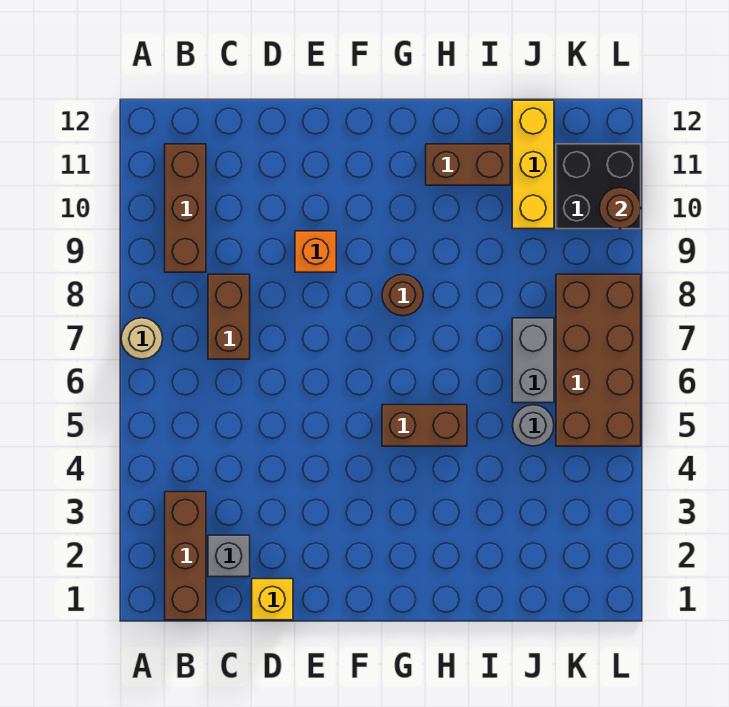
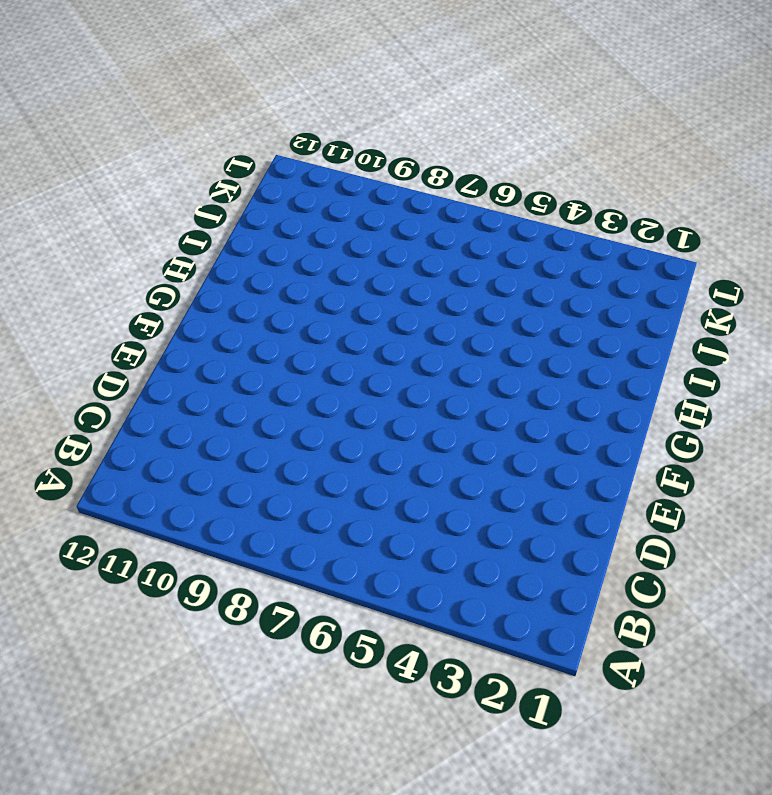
none -> tan round brick A7 level 1
none -> brown brick B1:B3 level 1
none -> brown brick B9:B11 level 1

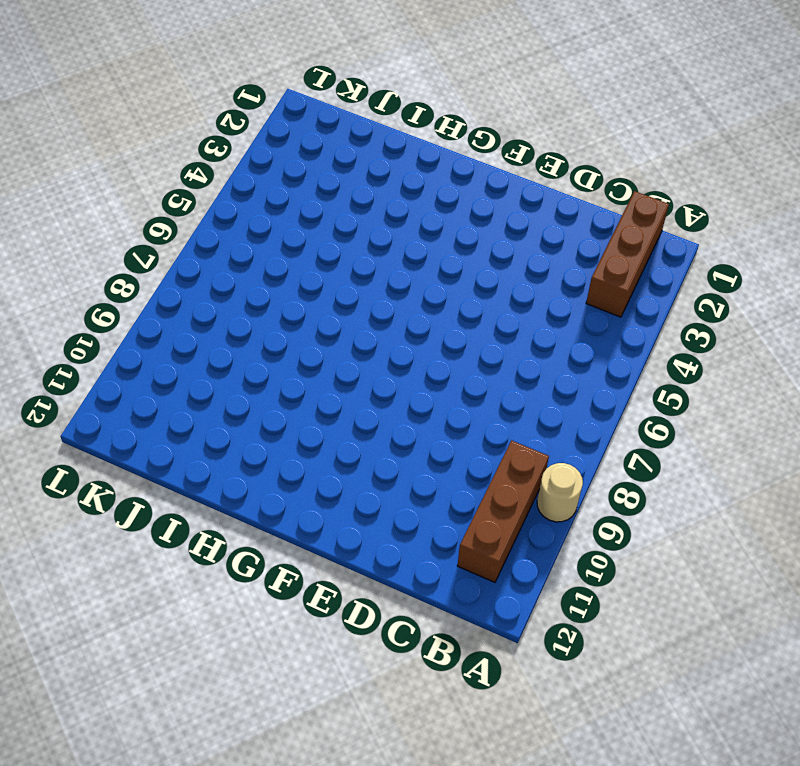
tan round brick A9 level 1 -> tan round brick A7 level 1
none -> grey brick C2 level 1
none -> brown brick C7:C8 level 1
none -> yellow brick D1 level 1

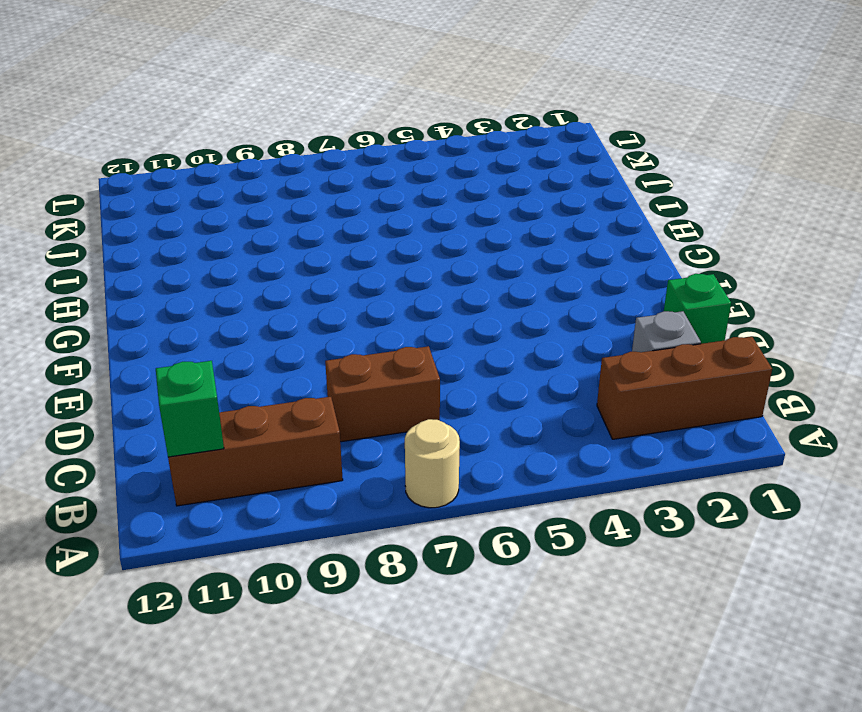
green brick B11 level 2 -> none
green brick D1 level 1 -> yellow brick D1 level 1
none -> orange brick E9 level 1
none -> brown brick G5:H5 level 1
none -> brown round brick G8 level 1

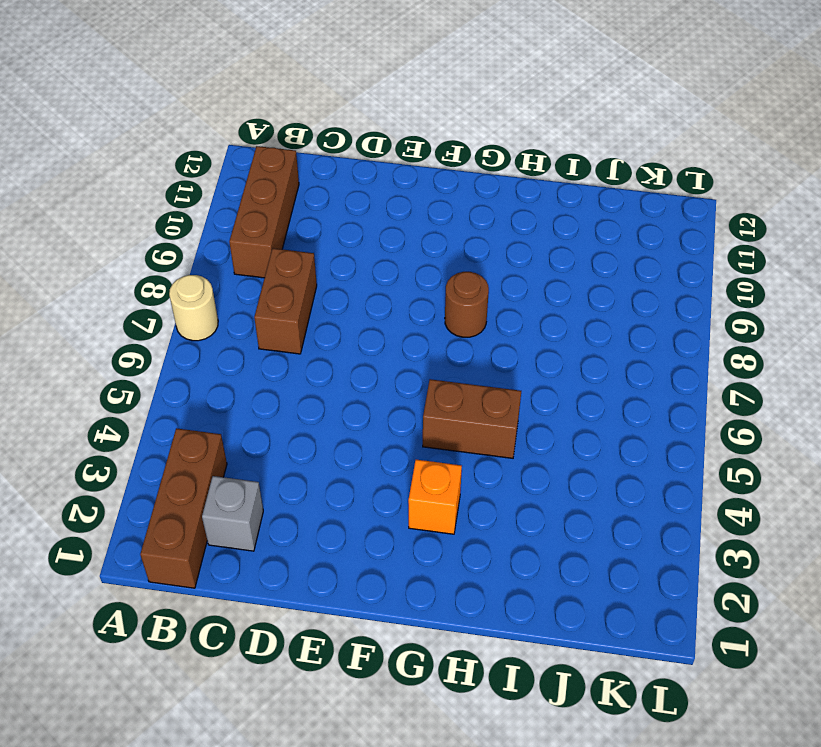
orange brick G3 level 1 -> orange brick E9 level 1
none -> yellow brick D1 level 1
none -> brown brick H11:I11 level 1
none -> grey round brick J5 level 1

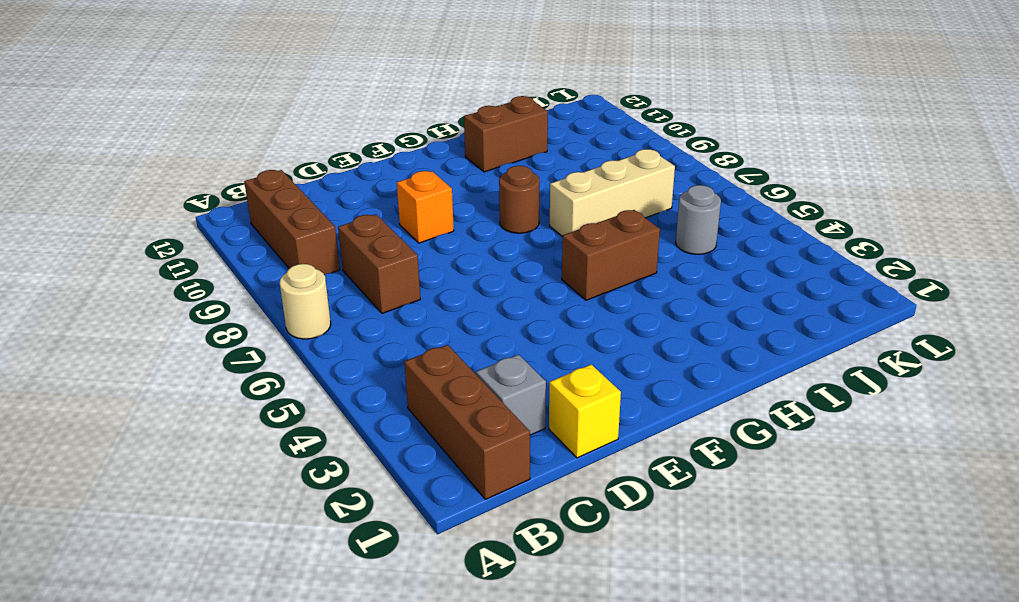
tan brick H7:J7 level 1 -> grey brick J6:J7 level 1
none -> yellow brick J10:J12 level 1
none -> brown brick K5:L8 level 1
none -> black brick K10:L11 level 1

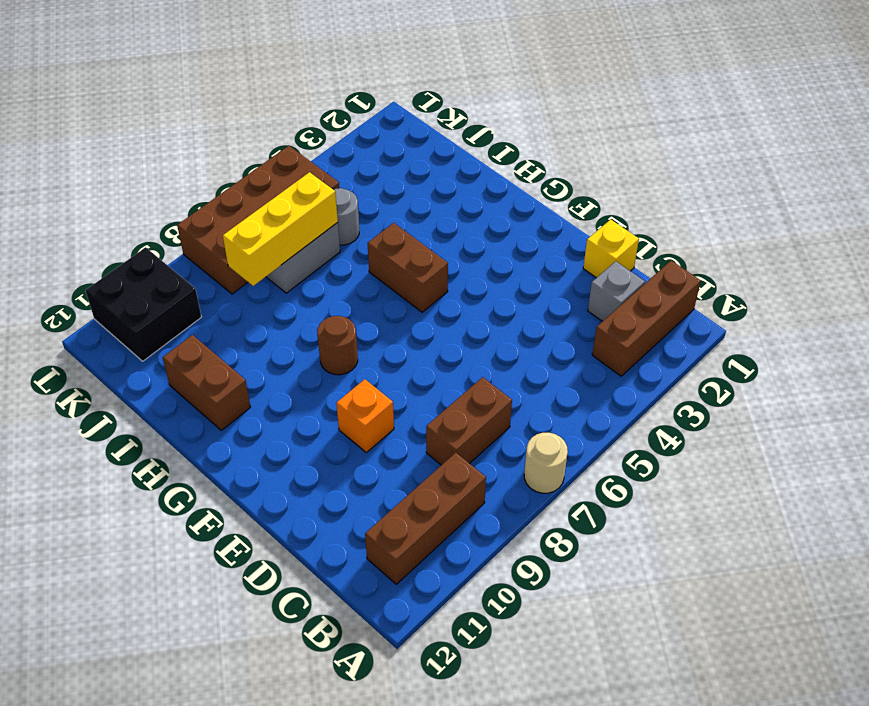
yellow brick J6:J8 level 2 -> yellow brick J10:J12 level 1
none -> brown round brick L10 level 2

